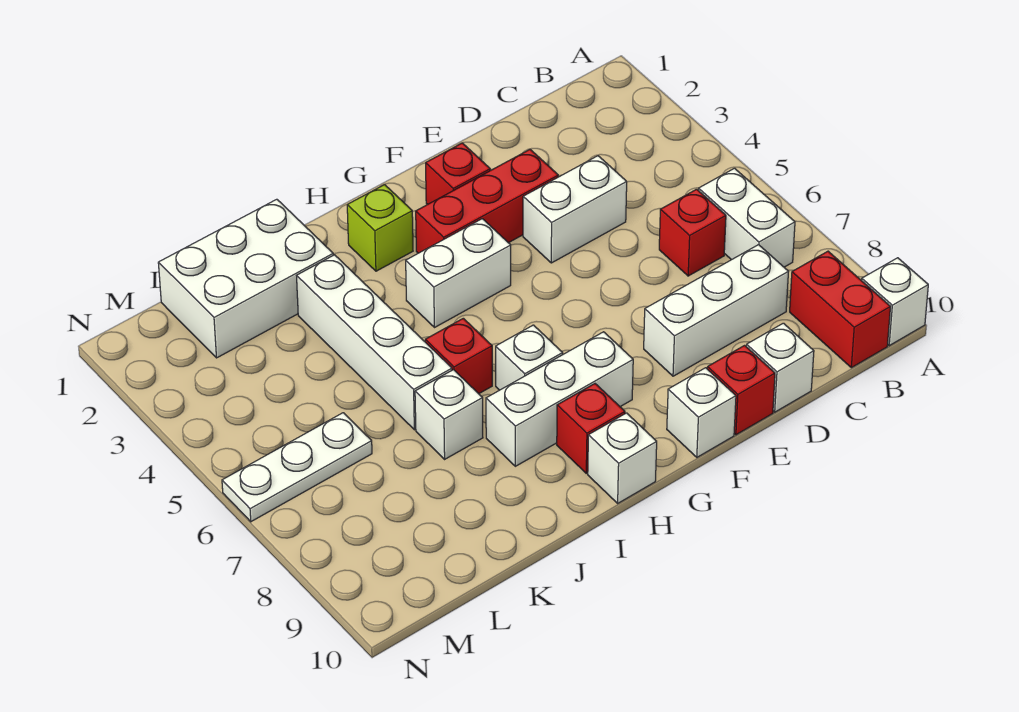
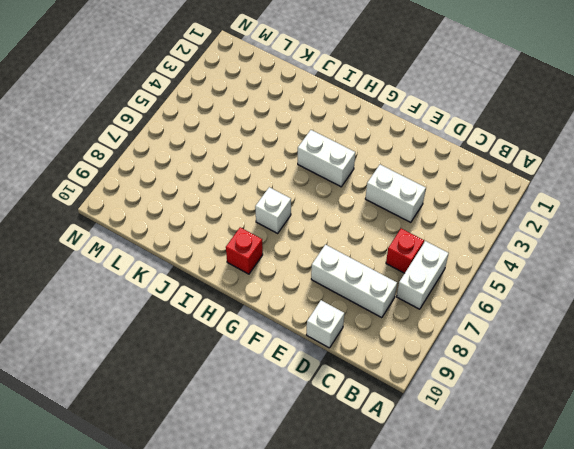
none -> white brick A10 level 1
none -> red brick B9:B10 level 1
none -> red brick E3:G3 level 1

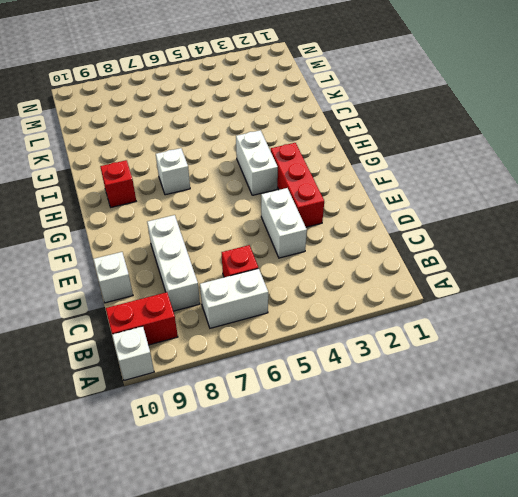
none -> red brick E10 level 1
none -> red brick F2 level 1
none -> white brick F10 level 1

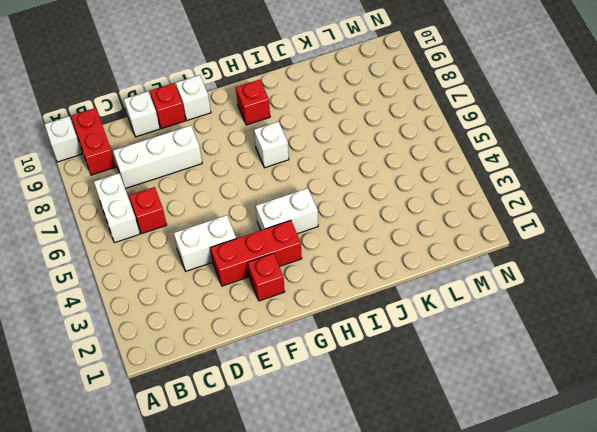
none -> white brick G8:I8 level 1
none -> lime brick H2 level 1
none -> white brick H10 level 1

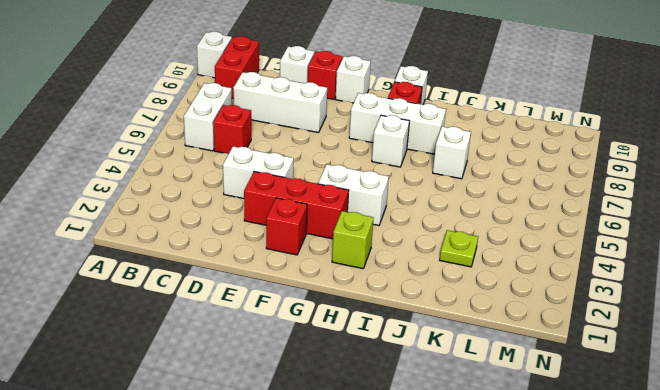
lime plate K3 level 1 -> none
none -> red brick I6 level 1
none -> white brick J1:L2 level 1
none -> white brick J3:J6 level 1

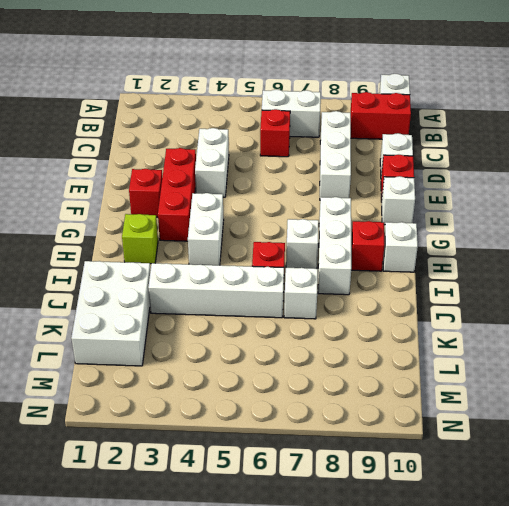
none -> white plate L6:N6 level 1

